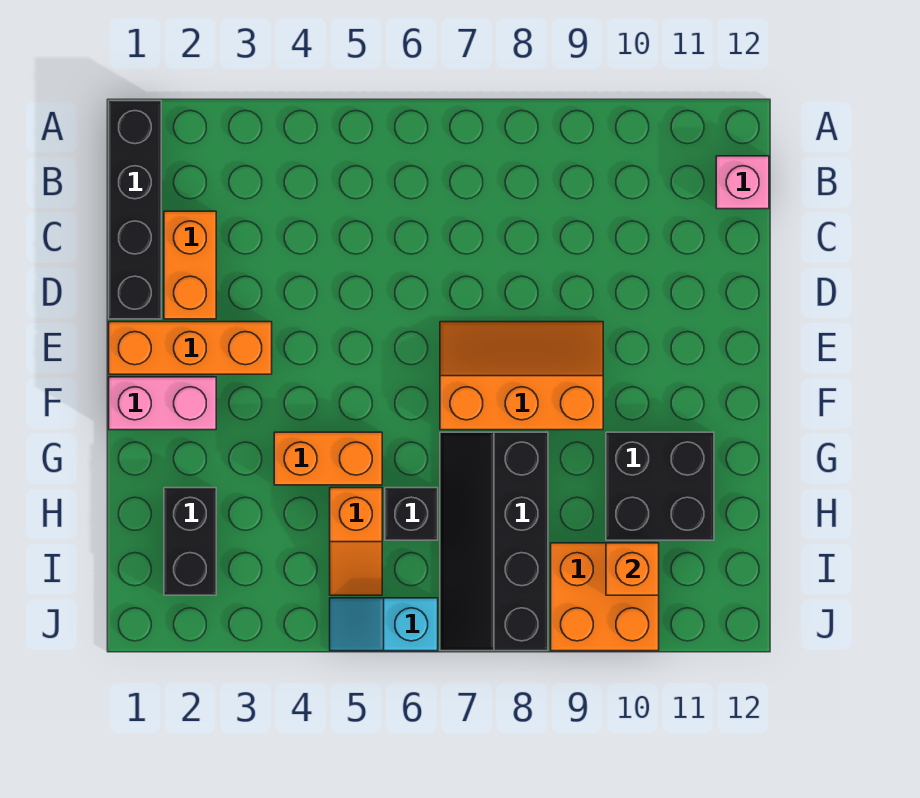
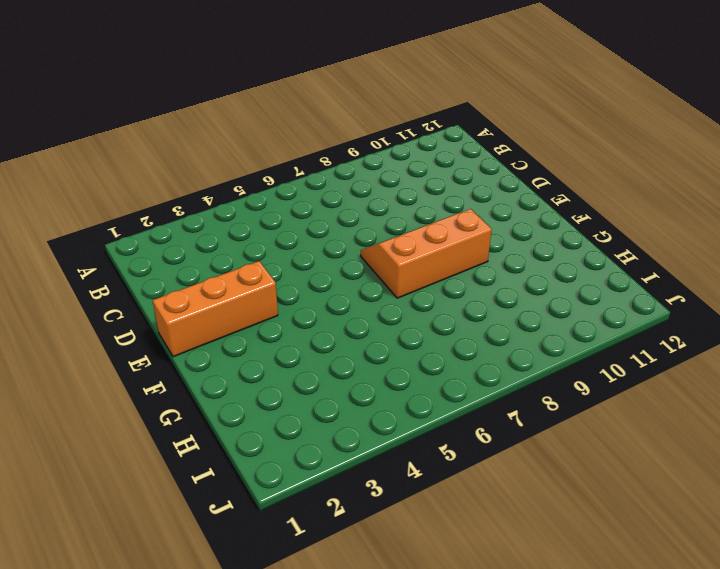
none -> black brick A1:D1 level 1
none -> pink brick B12 level 1
none -> orange brick C2:D2 level 1

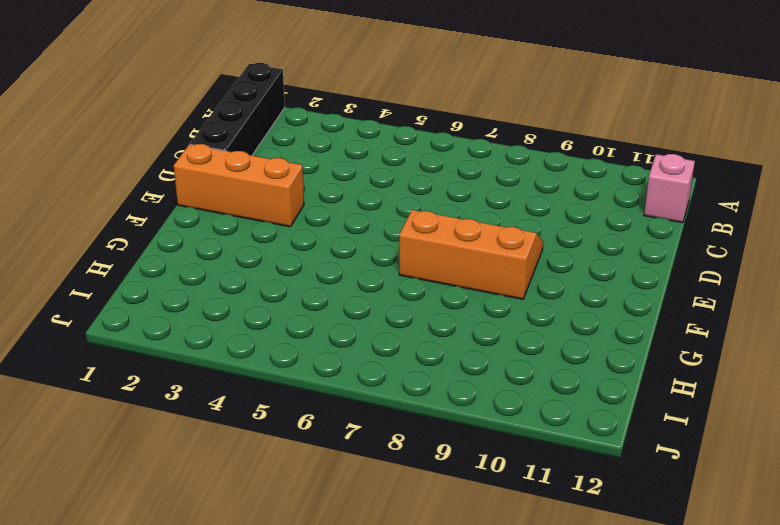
none -> orange brick C2:D2 level 1
none -> pink brick F1:F2 level 1
none -> orange brick G4:G5 level 1

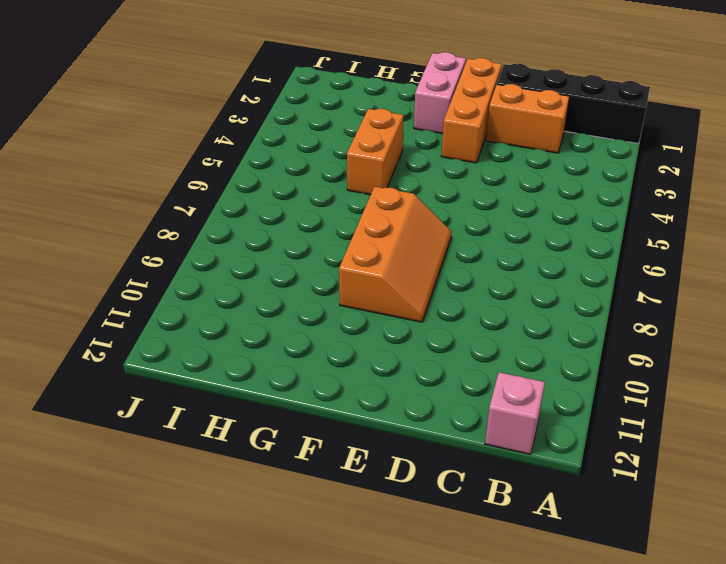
none -> black slope G7:J8 level 1 top 8
none -> black brick G10:H11 level 1
none -> black brick H2:I2 level 1

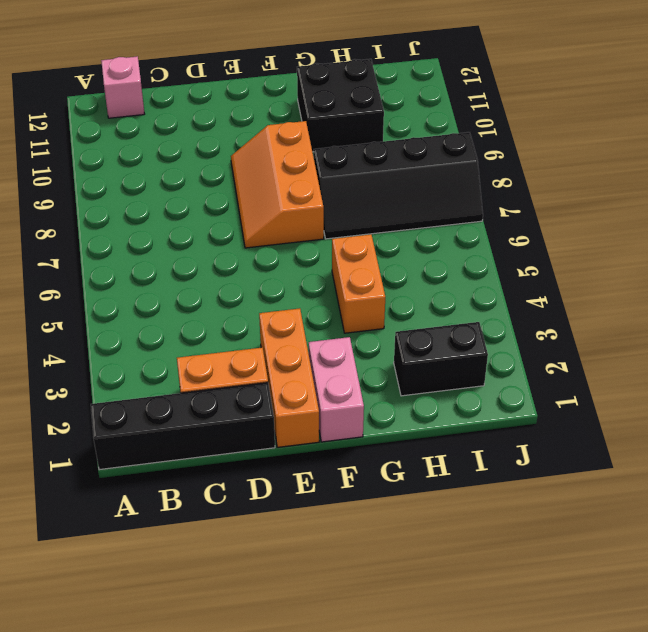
none -> orange slope H5:I5 level 1 top H
none -> black brick H6 level 1
none -> orange brick I9:J10 level 1

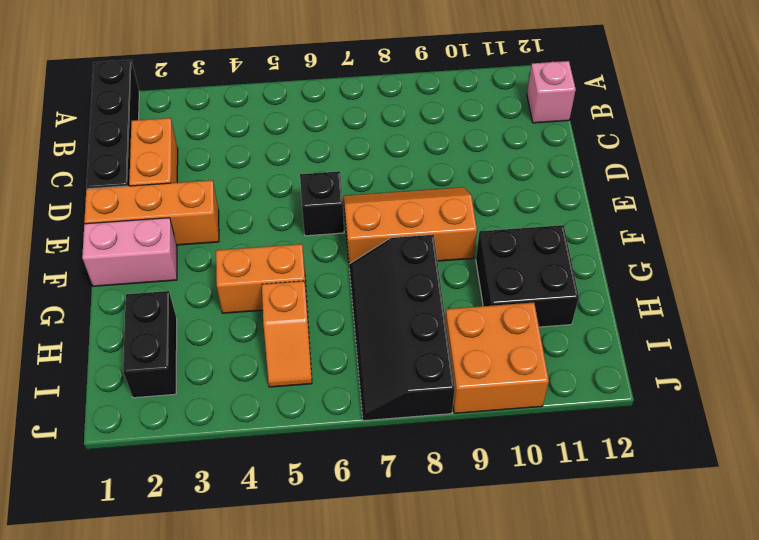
black brick E6 level 1 -> black brick H6 level 1
none -> cyan slope J5:J6 level 1 top 6
none -> orange brick I10 level 2

